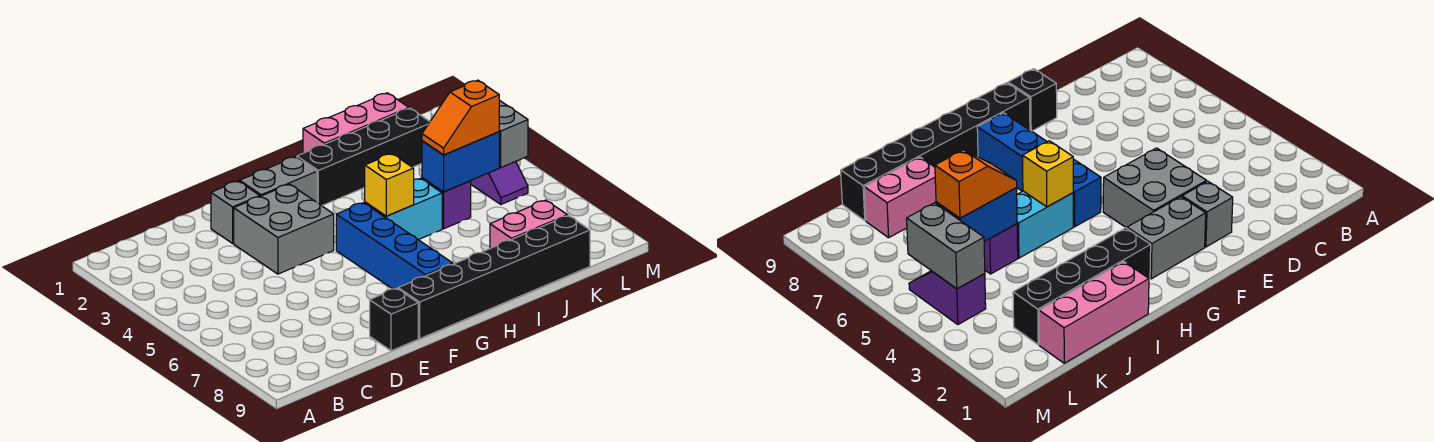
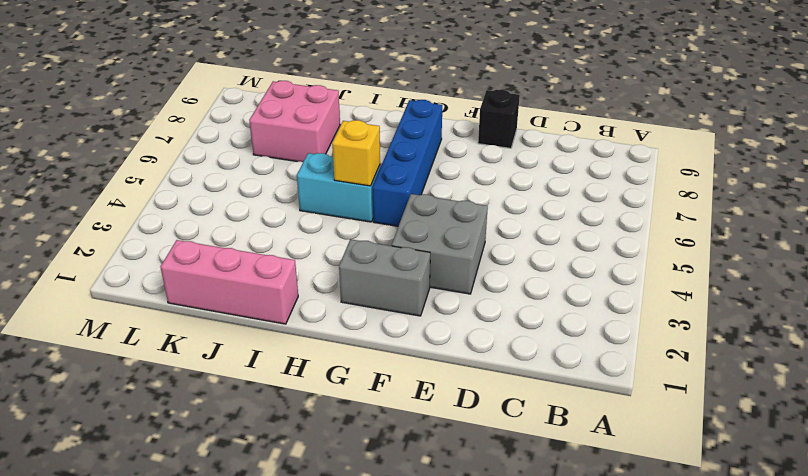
pink brick J7:K8 level 1 -> pink brick J8:K8 level 1
none -> grey brick E2 level 1
none -> black brick F9:K9 level 1
none -> black brick H2:K2 level 1

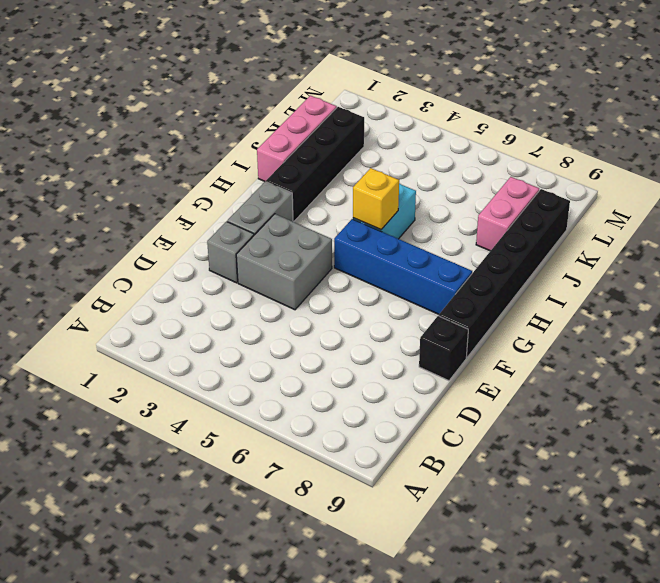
none -> purple brick J5 level 1
none -> purple slope L4:L5 level 1 top 4
none -> blue brick J5:K5 level 2

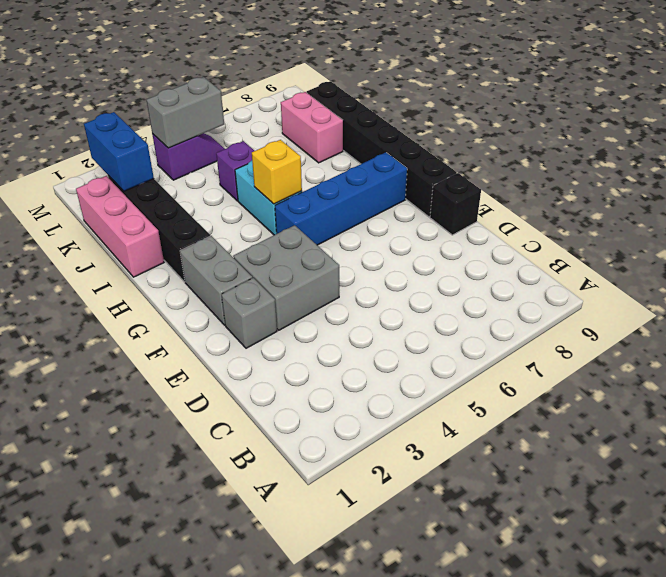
blue brick K2:L2 level 2 -> blue brick J5:K5 level 2
none -> orange slope J5:K5 level 3 top K

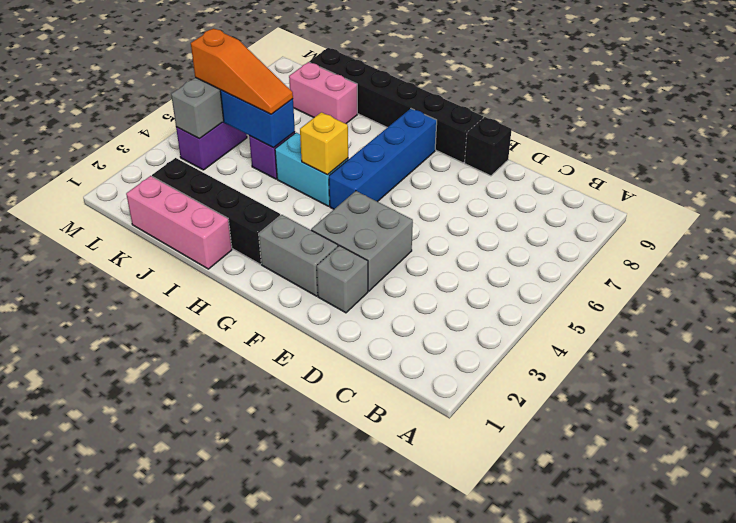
orange slope J5:L5 level 3 top L -> orange slope J5:K5 level 3 top K

